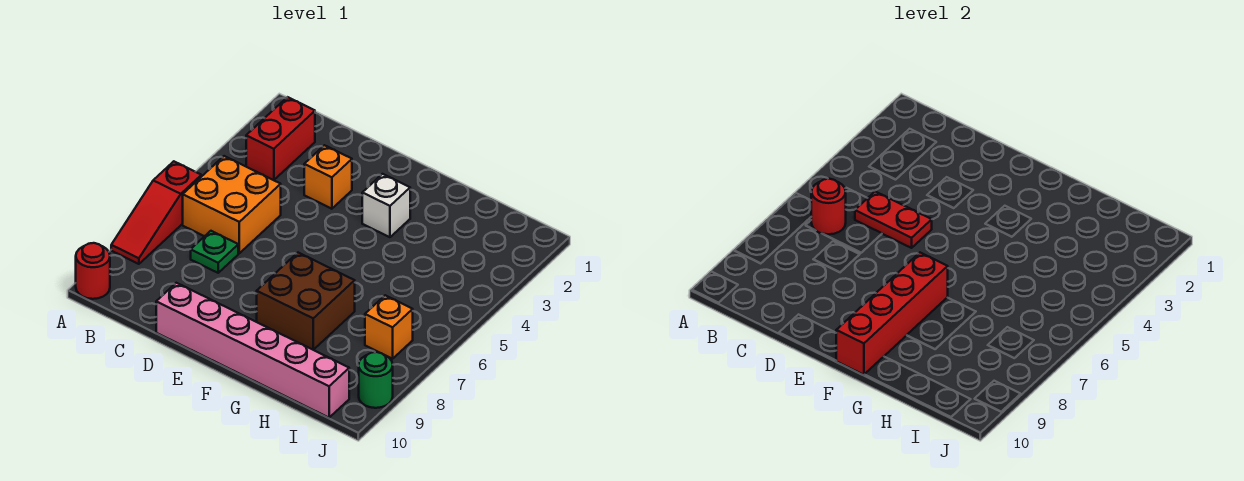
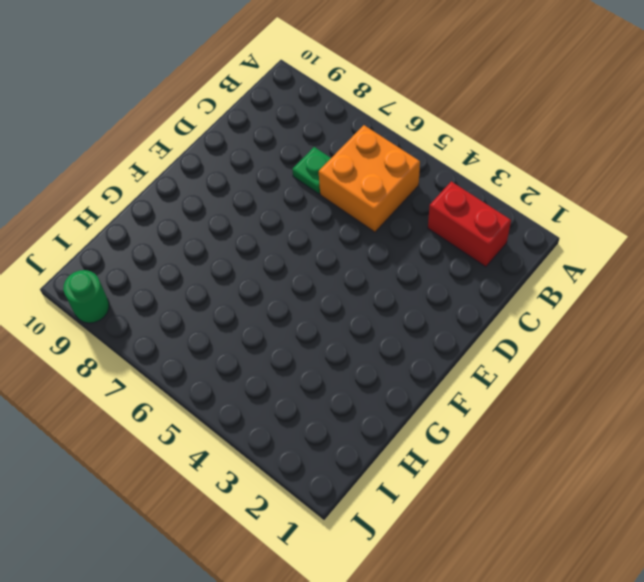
none -> red slope A6:A8 level 1 top 6
none -> red round brick A10 level 1
none -> orange brick D3 level 1

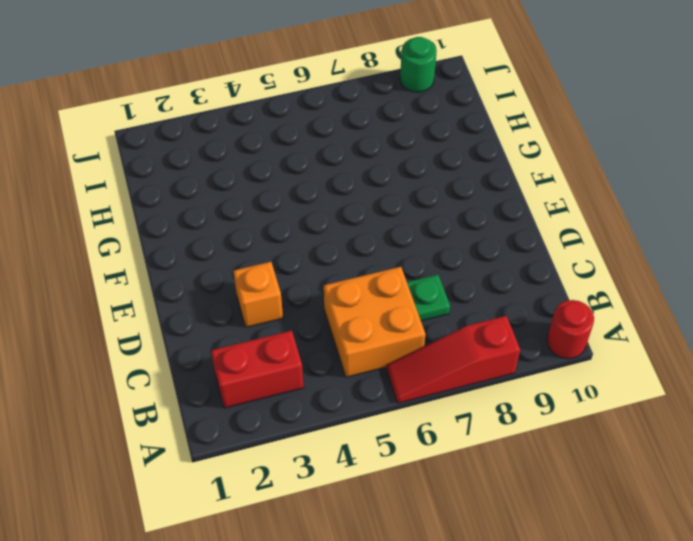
red slope A6:A8 level 1 top 8 -> red slope A6:A8 level 1 top 6
none -> pink brick D10:I10 level 1
none -> white brick F3 level 1
none -> brown brick F7:G8 level 1

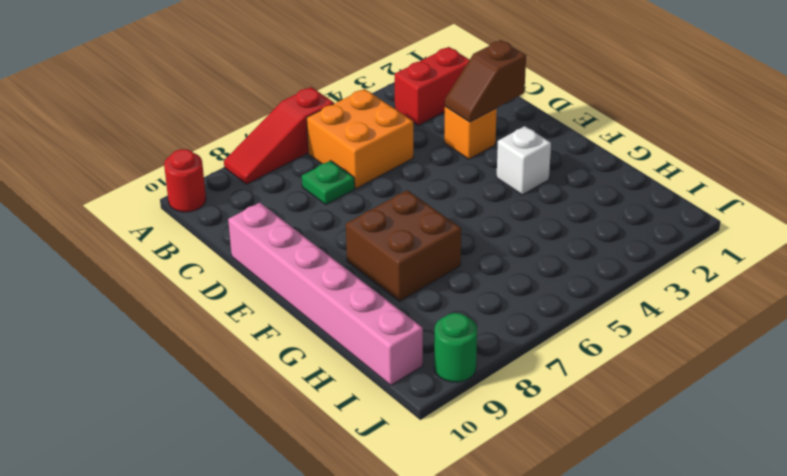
brown slope D2:D3 level 2 top 2 -> none
none -> orange brick I7 level 1
none -> red round brick B6 level 2
none -> red plate C5:D5 level 2

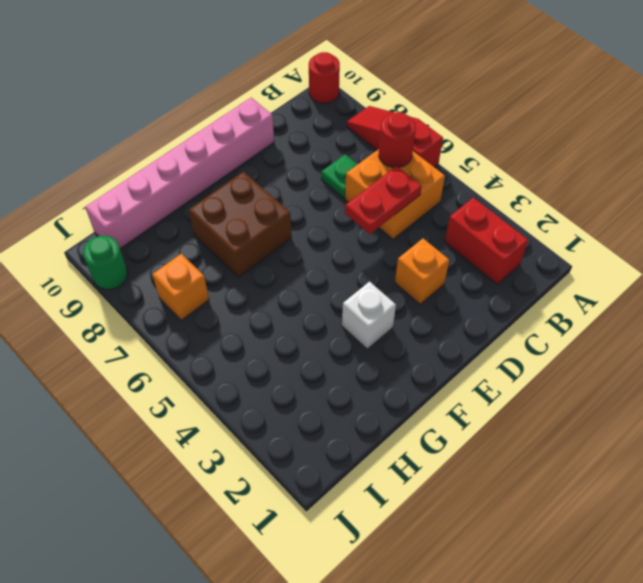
none -> red brick F7:F10 level 2

